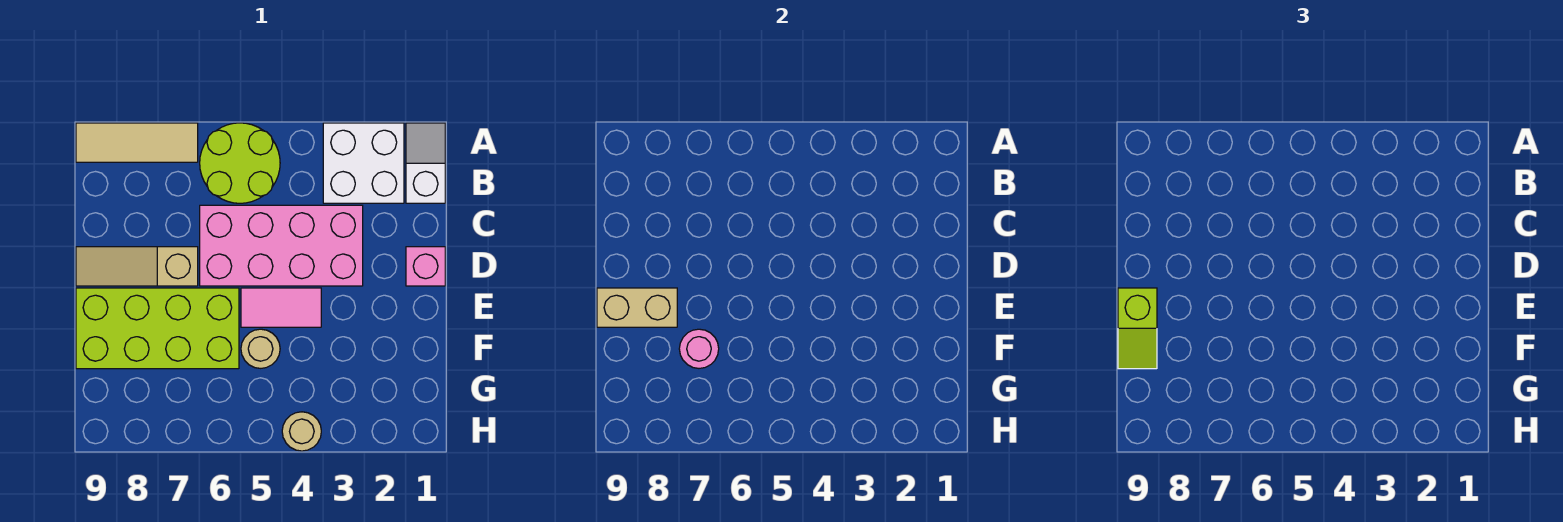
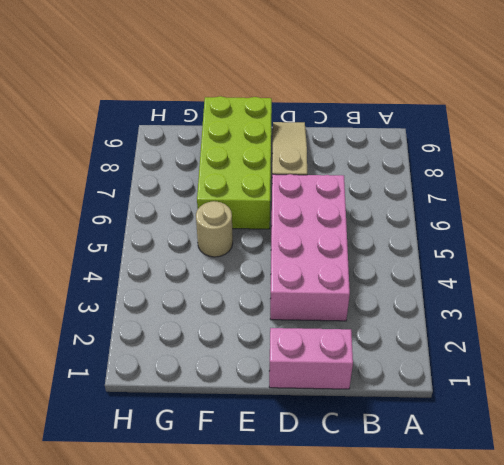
pink brick C1:D1 level 1 -> pink brick D1 level 1
none -> white slope A1:B1 level 1 top B
none -> white brick A2:B3 level 1
none -> lime round brick A5:B6 level 1

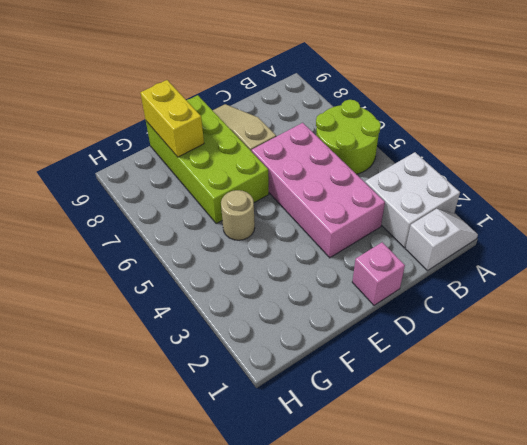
yellow brick F8:F9 level 2 -> none
none -> tan tile A7:A9 level 1
none -> pink tile E4:E5 level 1
none -> tan round brick H4 level 1

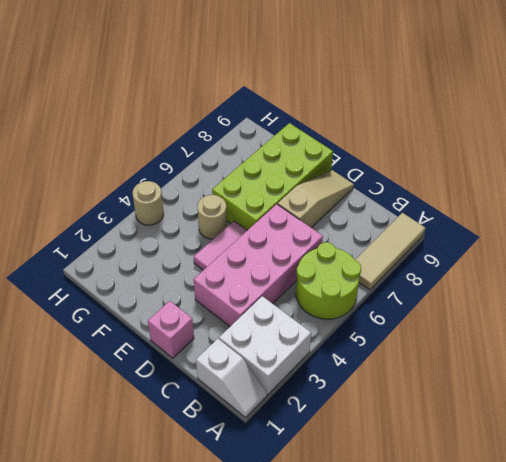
none -> tan brick E8:E9 level 2
none -> pink round brick F7 level 2
none -> lime slope E9:F9 level 3 top E

